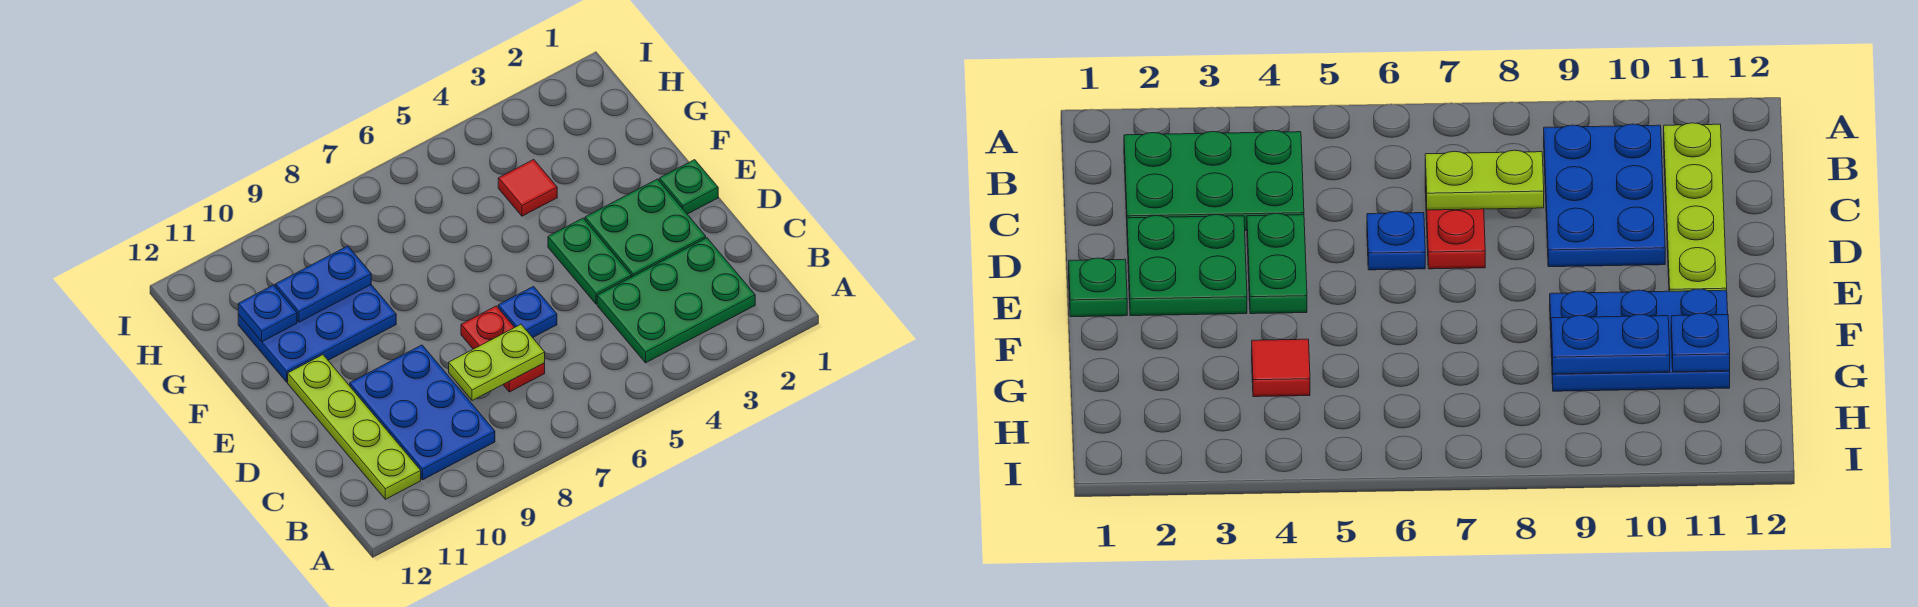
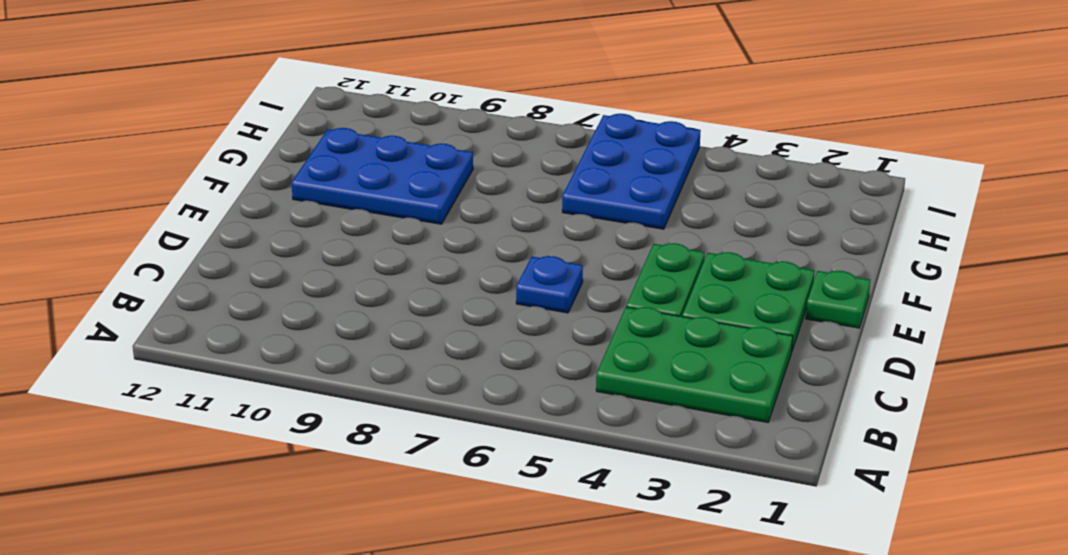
blue plate G5:I6 level 1 -> blue plate B9:D10 level 1
none -> lime plate B11:E11 level 1
none -> red plate C7:D7 level 1
none -> red tile G4 level 1

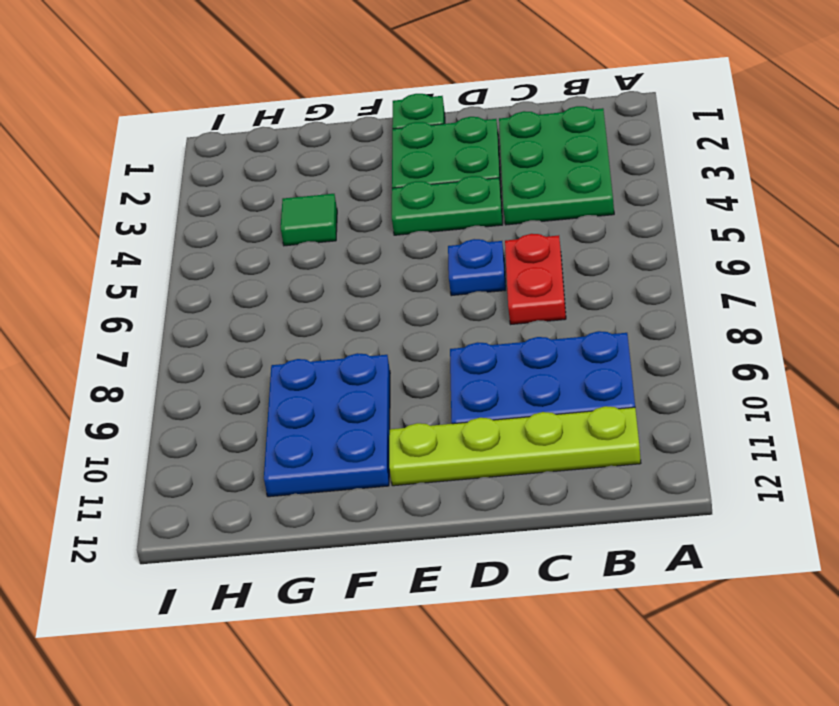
red plate C6:C7 level 1 -> red plate C7:D7 level 1
green tile G4 level 1 -> red tile G4 level 1
none -> lime plate C7:C8 level 2
none -> blue plate G9:G10 level 2
none -> blue plate G11 level 2

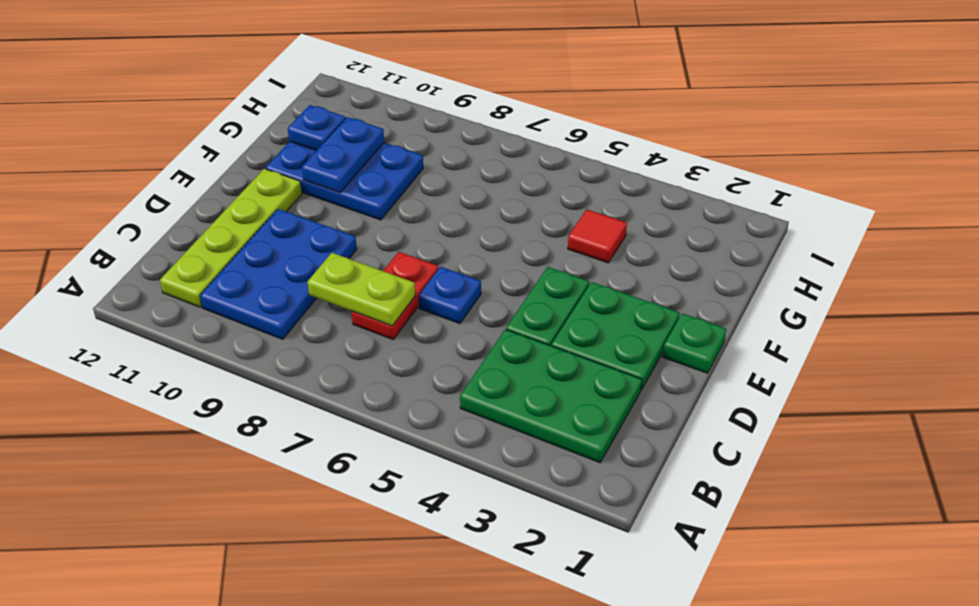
blue plate F10:G10 level 2 -> blue plate G9:G10 level 2

